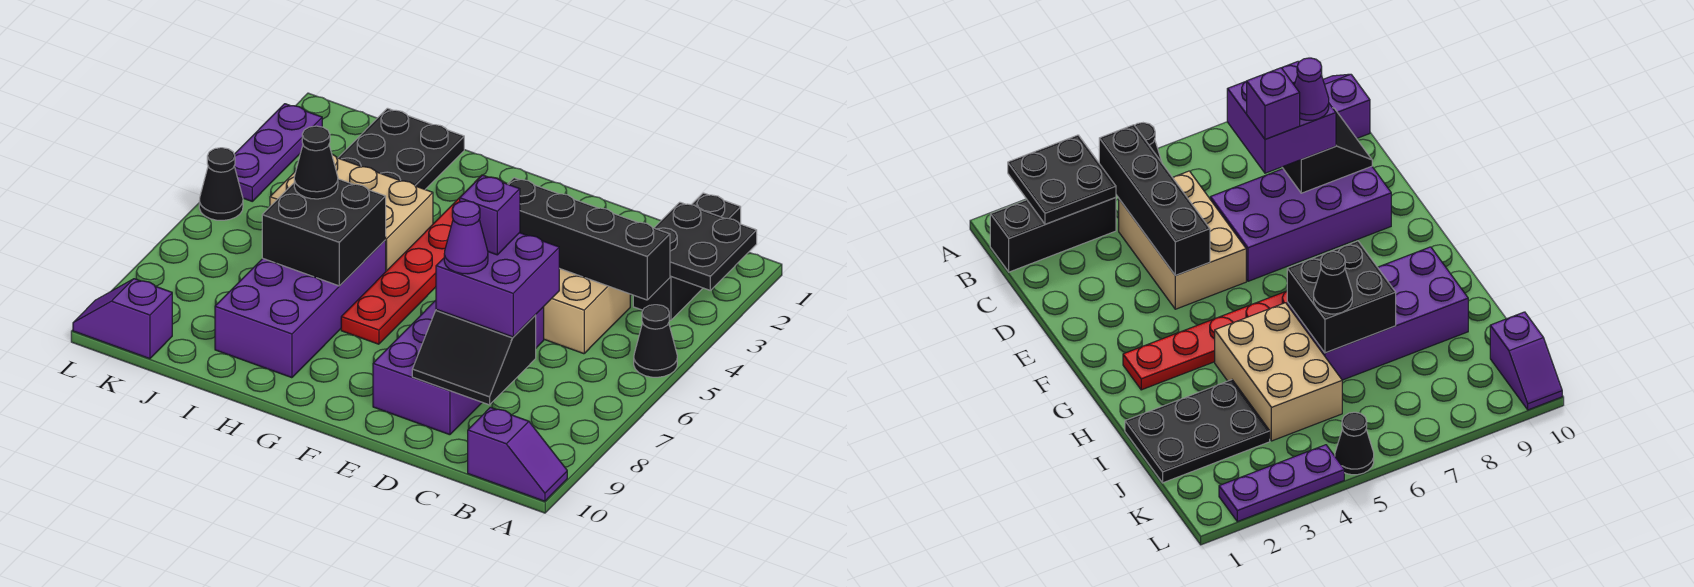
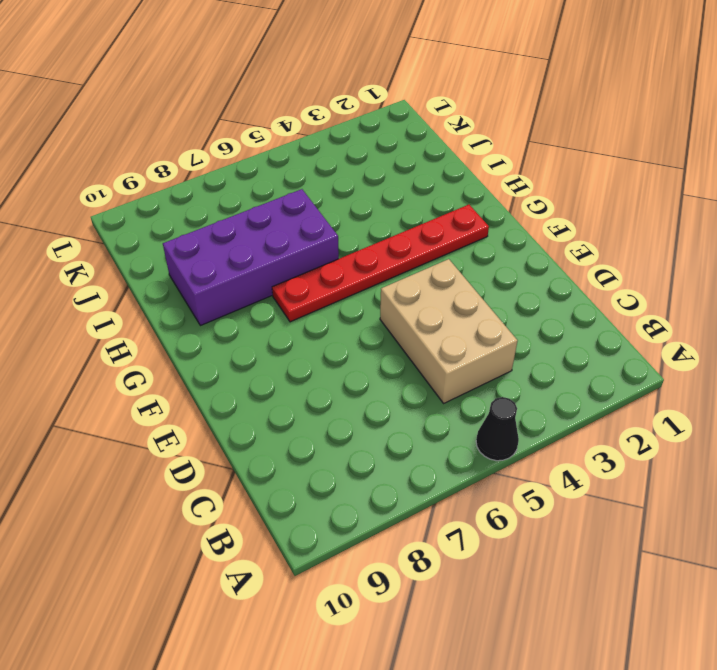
none -> purple slope A10:B10 level 1 top B
none -> black brick B1:B3 level 1
none -> purple brick D6:E9 level 1

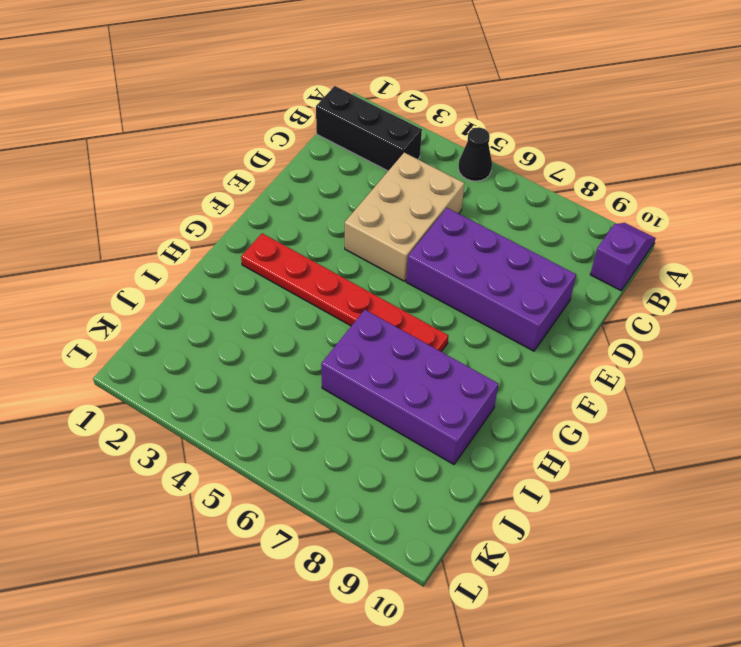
none -> tan brick H4:J5 level 1
none -> black plate I1:J3 level 1
none -> purple slope K10:L10 level 1 top K

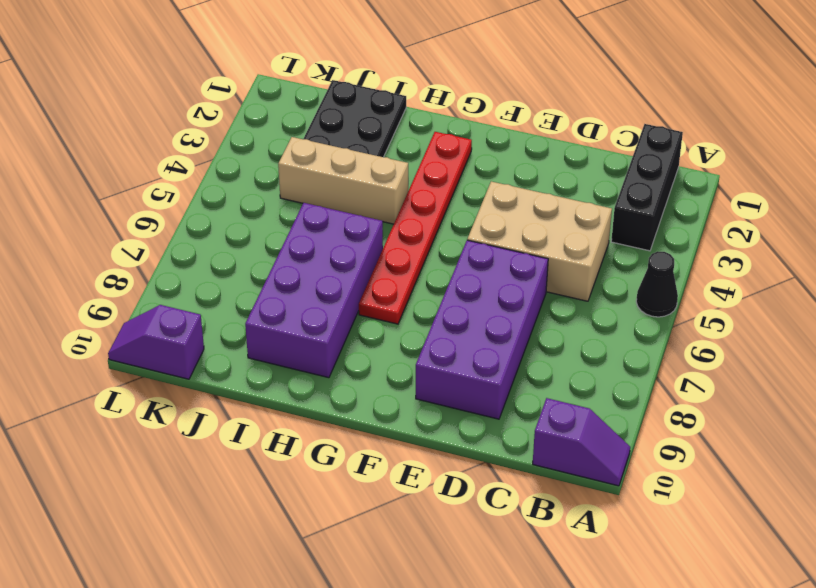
tan brick H4:J4 level 1 -> tan brick H4:J5 level 1
none -> purple plate L2:L4 level 1
none -> black cone L5 level 1
none -> black plate A2:B3 level 2

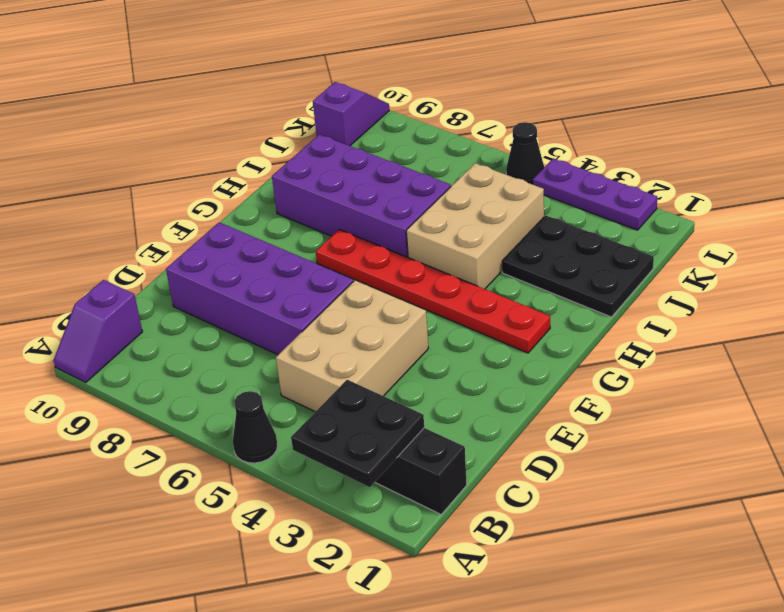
none -> black brick B4:E4 level 2
none -> black slope C8:D9 level 2 top 8
none -> black brick H6:I7 level 2

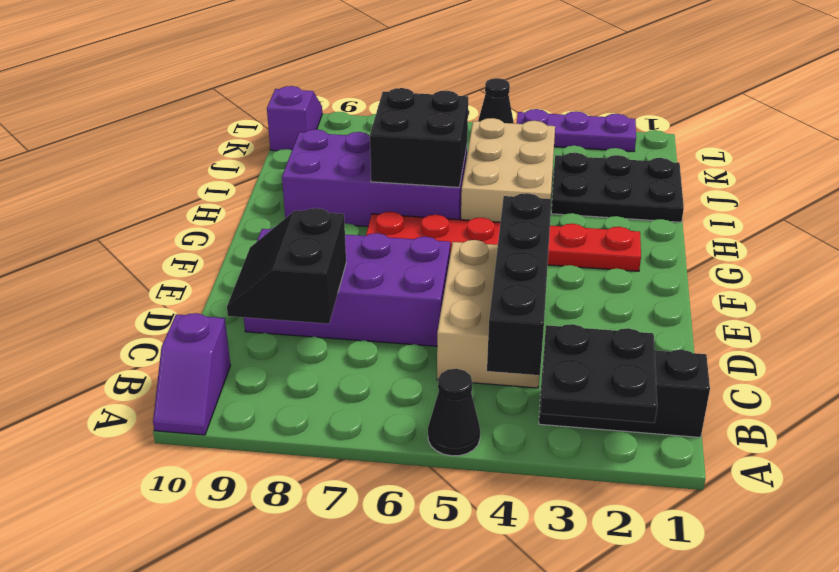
none -> purple brick C7:D8 level 3
none -> black cone I6 level 3
none -> purple brick D7 level 4

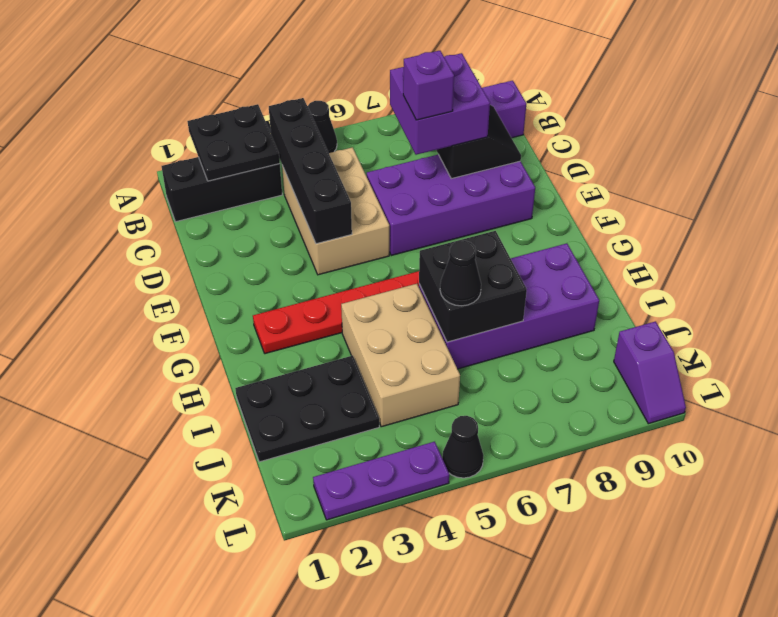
none -> purple cone D8 level 4

